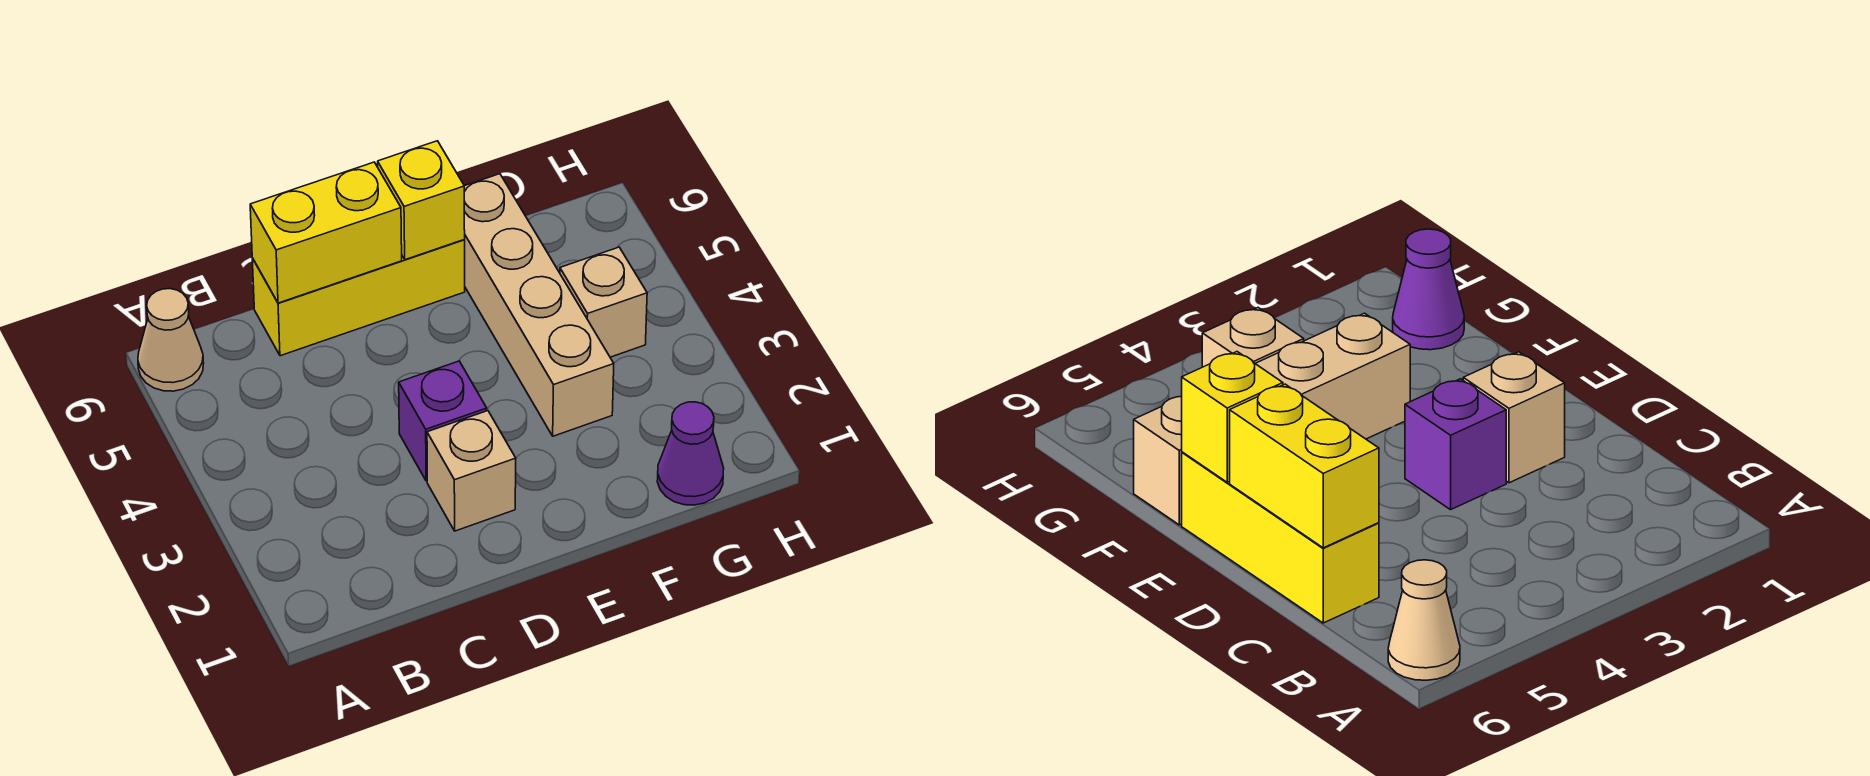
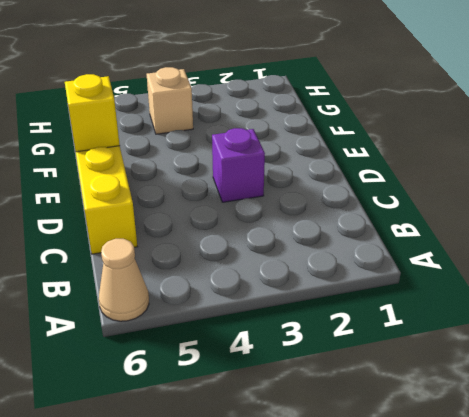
none -> tan brick D2 level 1
none -> tan brick F3:F6 level 1

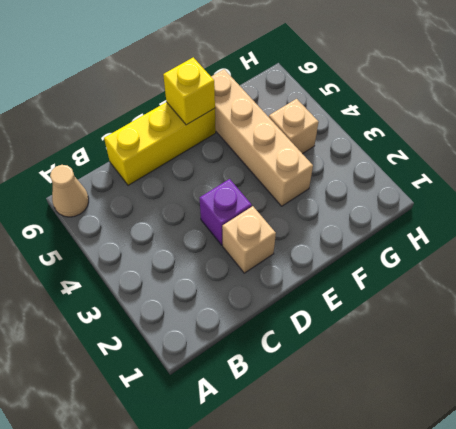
none -> purple cone G1 level 1
none -> yellow brick C6:D6 level 2

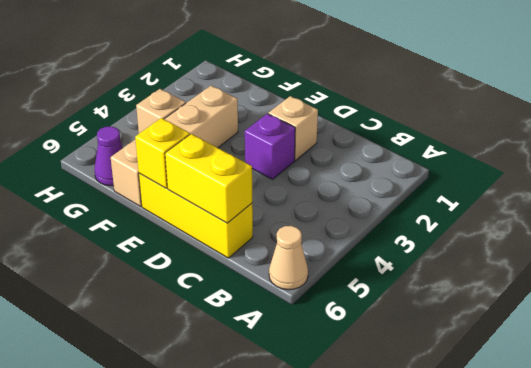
purple cone G6 level 1 -> purple cone G1 level 1

